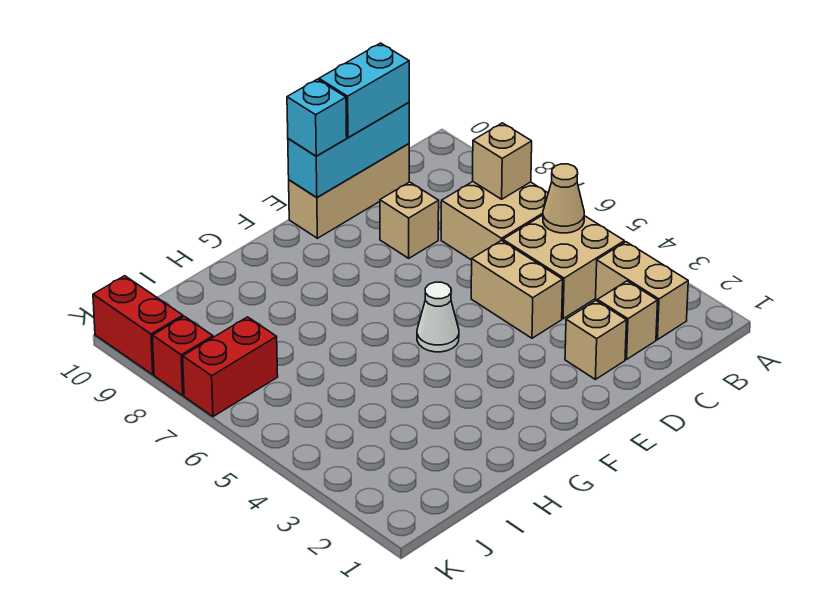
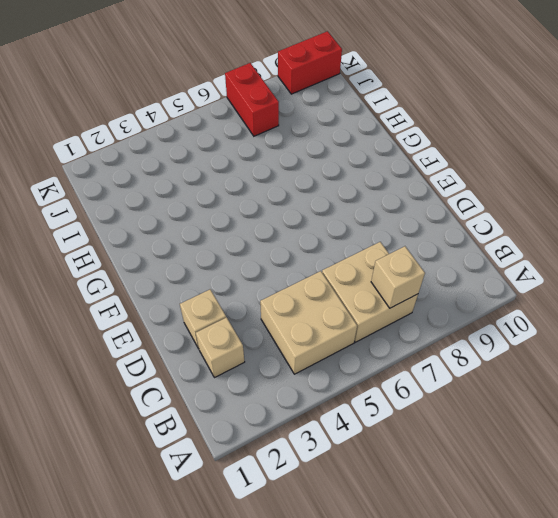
none -> tan brick B2:B3 level 1
none -> tan brick C10:E10 level 1
none -> tan brick D4:D5 level 1

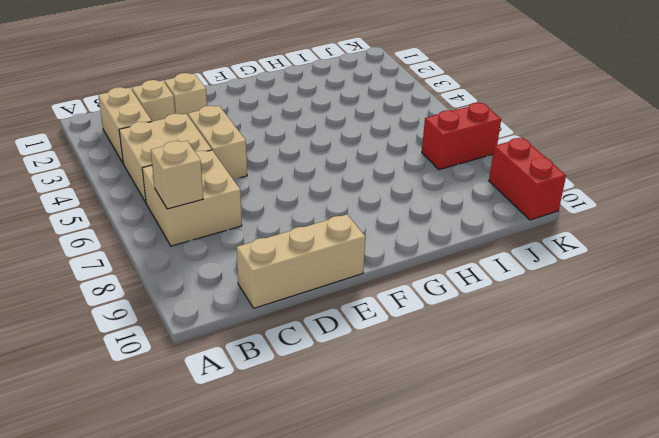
none -> tan brick D8 level 1
none -> white cone F5 level 1
none -> red brick K8 level 1

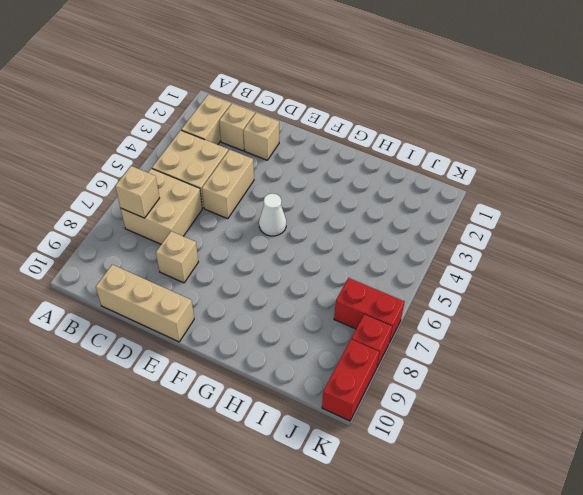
none -> tan cone B5 level 2
none -> cyan brick C10:E10 level 2
none -> cyan brick C10:D10 level 3

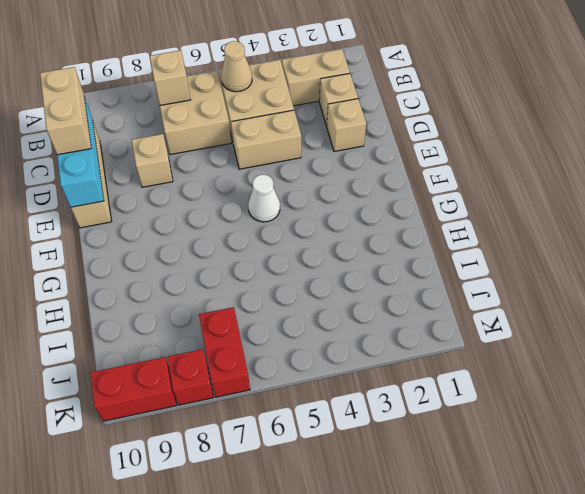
tan brick C10:D10 level 3 -> cyan brick C10:D10 level 3
none -> cyan brick E10 level 3

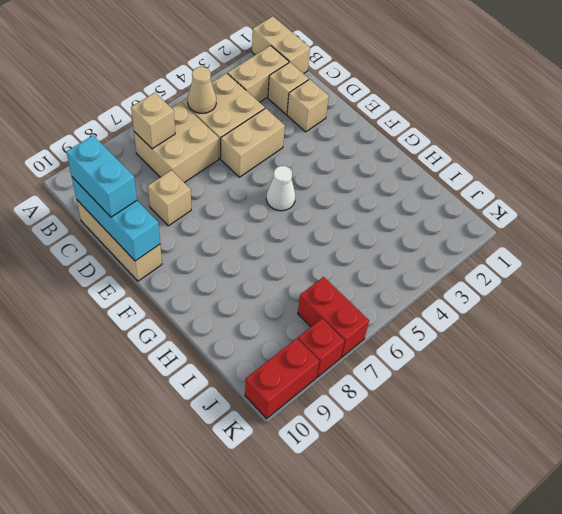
tan brick A1:B1 level 1 -> none
none -> cyan brick E10 level 3

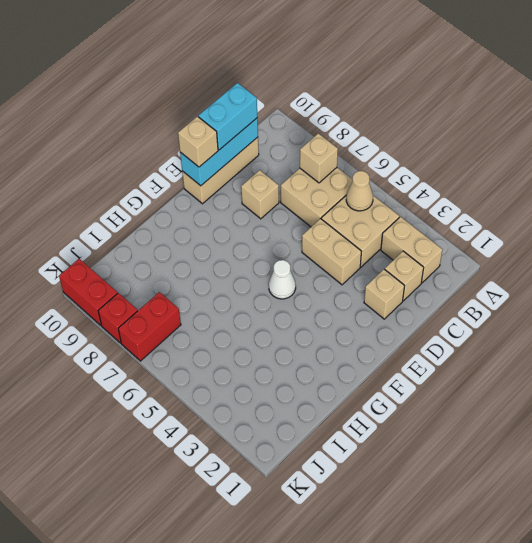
tan brick E10 level 3 -> cyan brick E10 level 3

